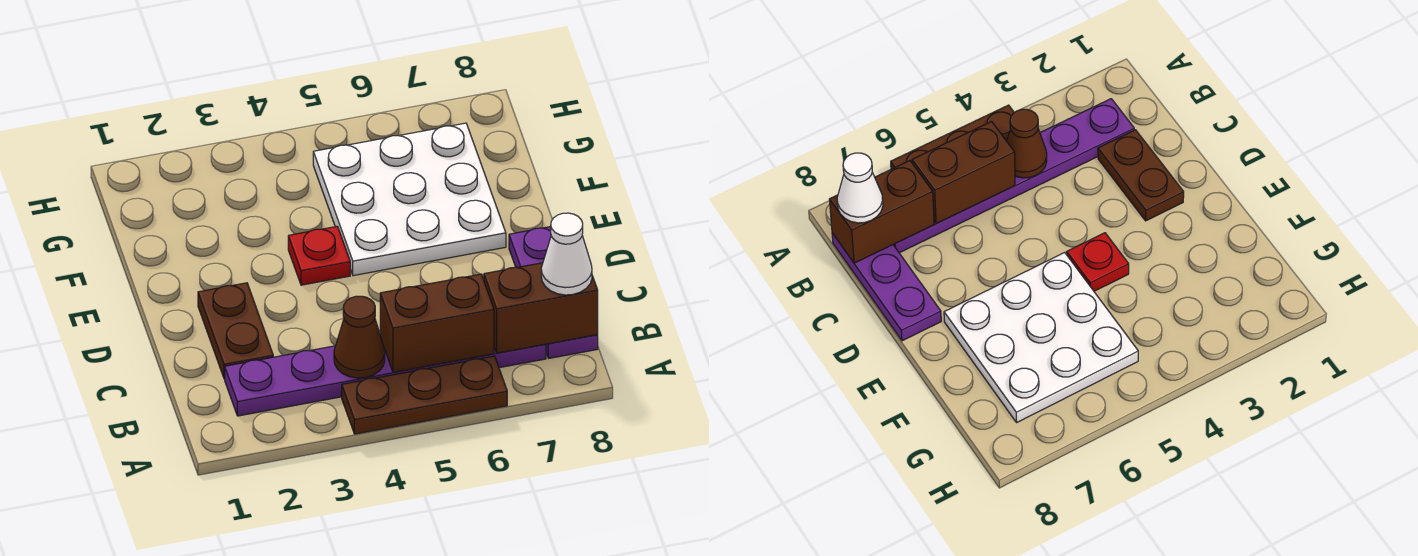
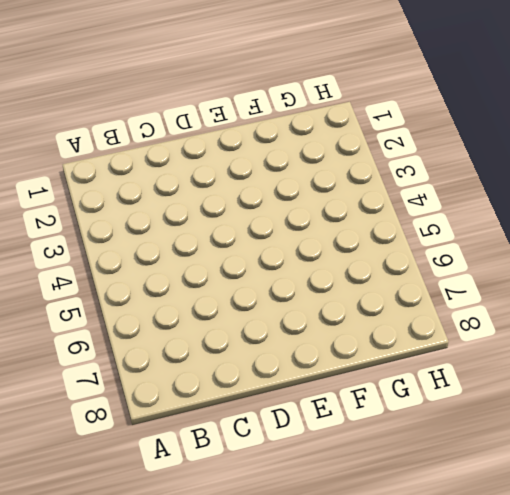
none -> brown plate A4:A6 level 1
none -> purple plate B2:B7 level 1

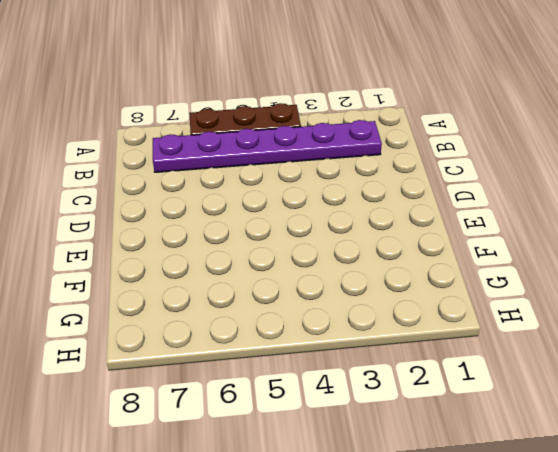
none -> purple plate B8:D8 level 1
none -> brown plate C2:D2 level 1

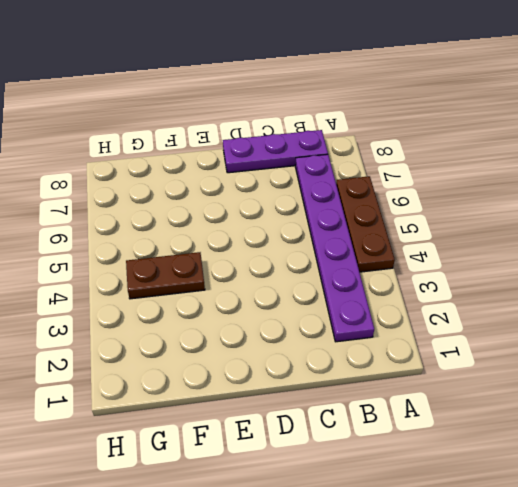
brown plate F4:G4 level 1 -> brown plate C2:D2 level 1
none -> red plate E4 level 1
none -> white plate E5:G7 level 1

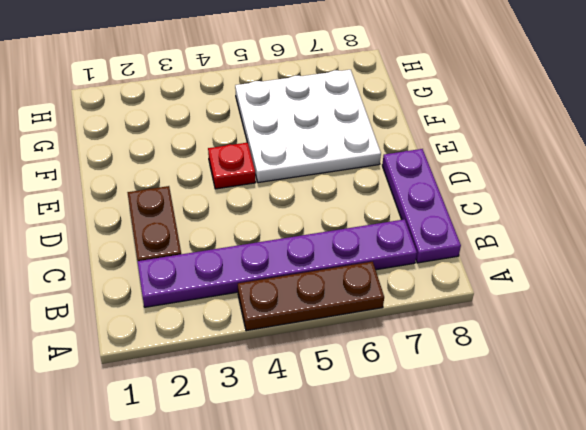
none -> brown cone B4 level 2
none -> brown brick B5:B6 level 2

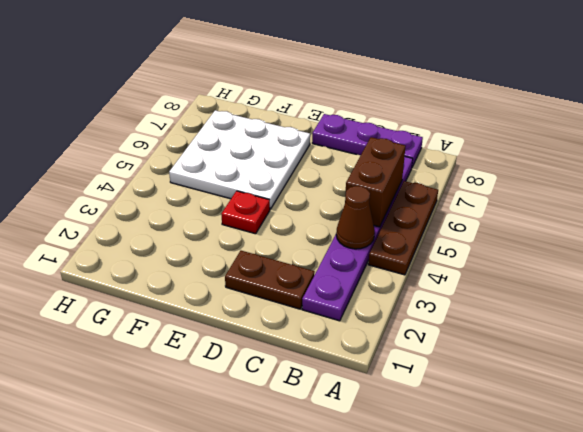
none -> brown brick B7:B8 level 2
none -> white cone B8 level 3

